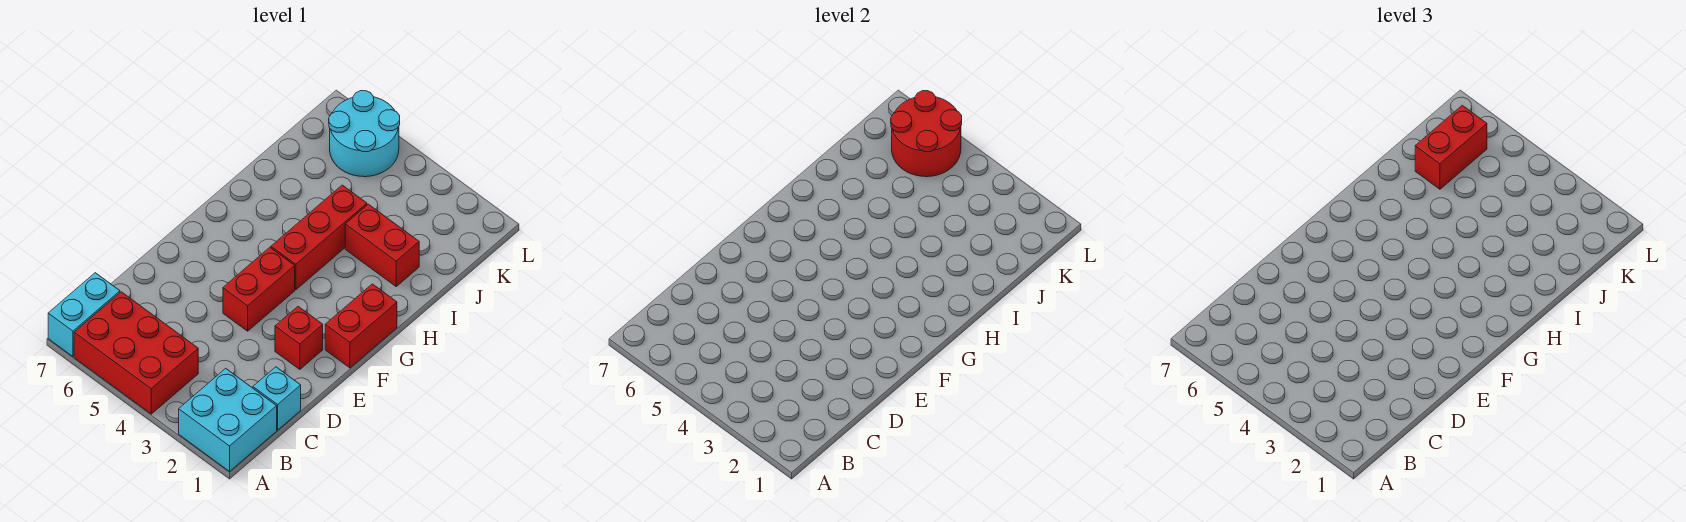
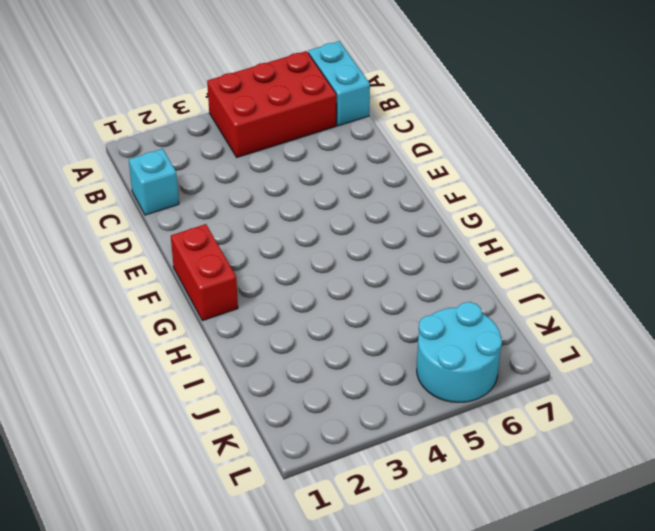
none -> cyan brick A1:B2 level 1
none -> red brick E2 level 1
none -> red brick E4:F4 level 1

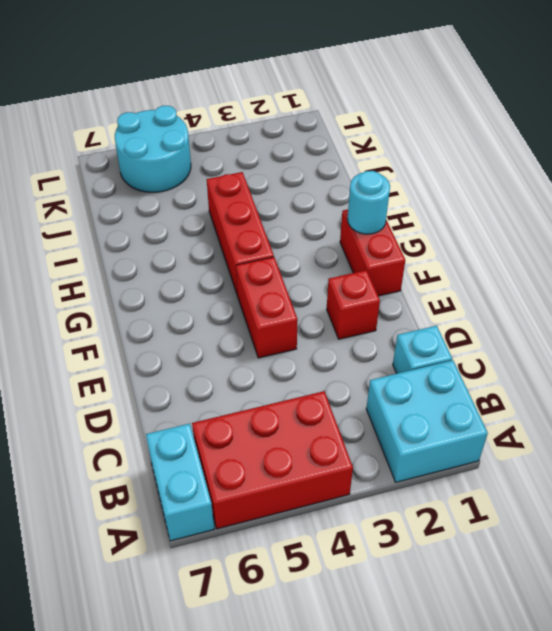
cyan round brick G1 level 2 -> none
none -> red brick I2:I3 level 1
none -> red round brick K5:L6 level 2
none -> red brick J6:K6 level 3

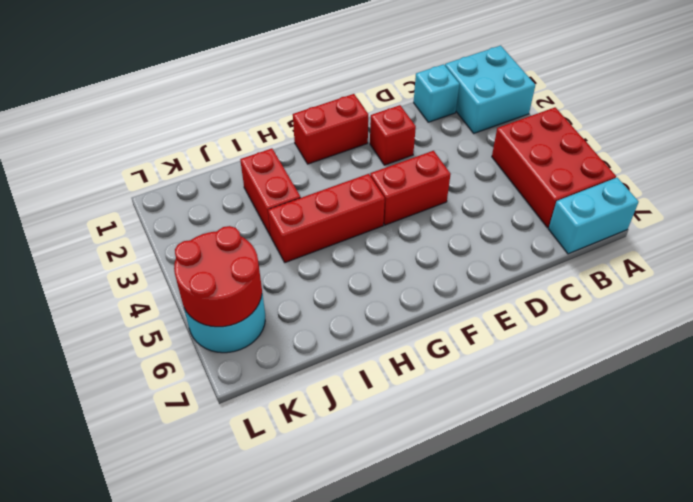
none -> red brick J6:K6 level 3

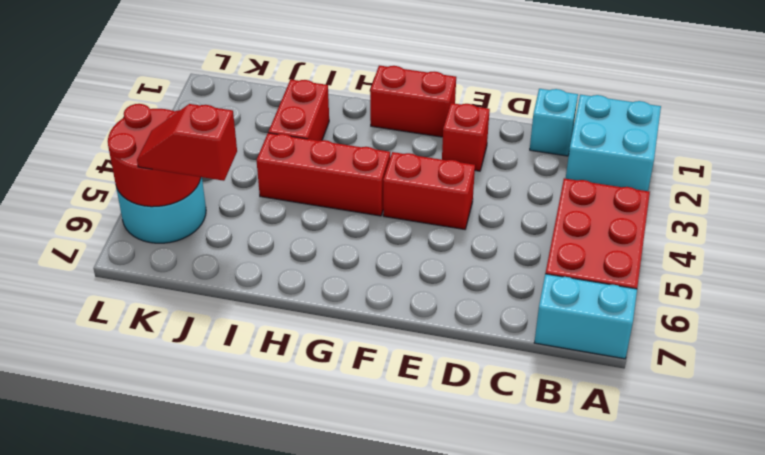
red slope J6:K6 level 3 top J -> red brick J6:K6 level 3

